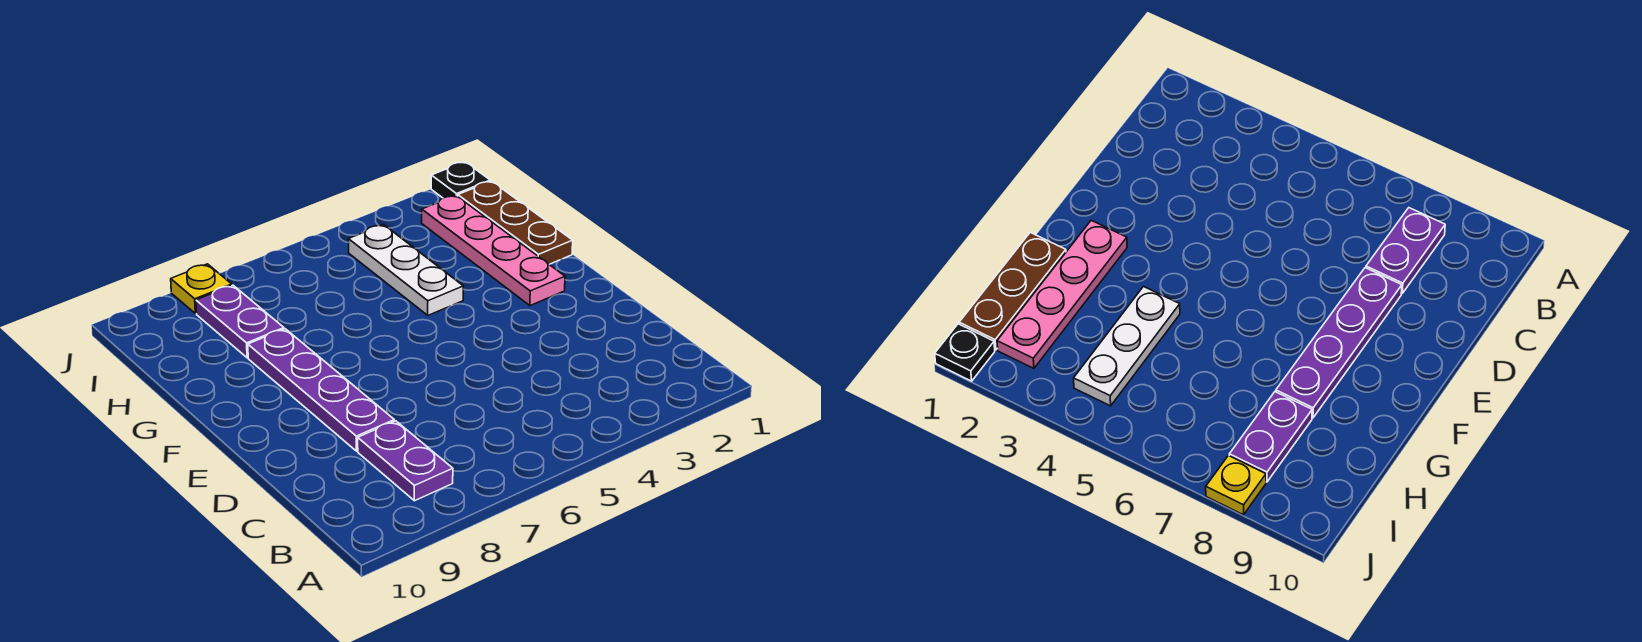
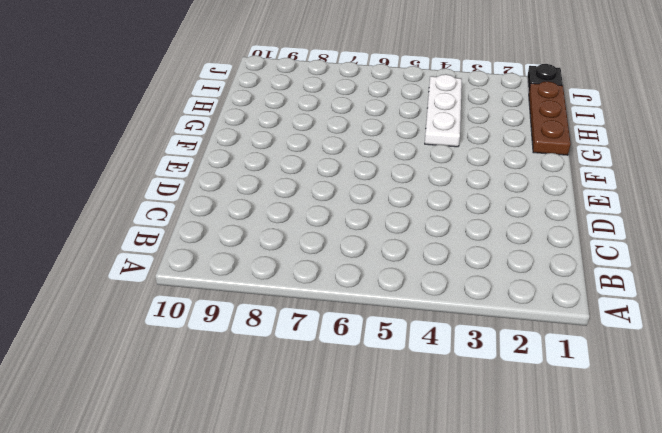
none -> purple plate B8:C8 level 1
none -> purple plate D8:G8 level 1

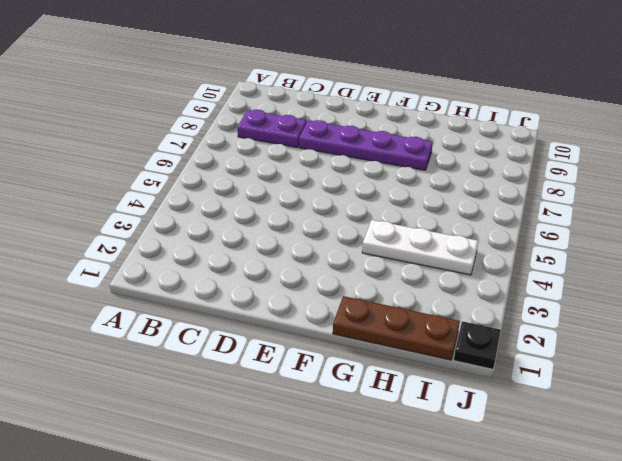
none -> pink plate F2:I2 level 1
none -> purple plate H8:I8 level 1

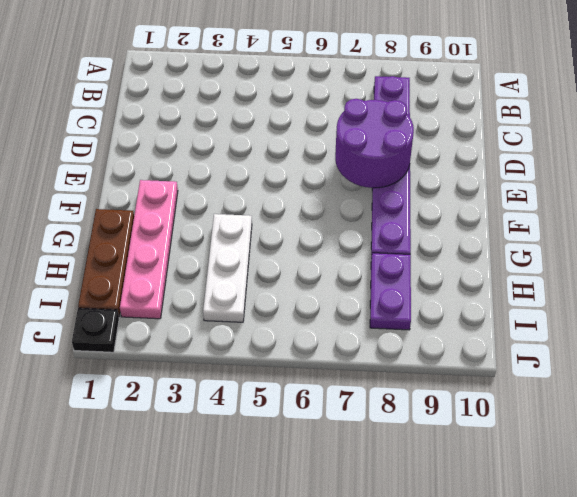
purple round brick D7:E8 level 2 -> none
none -> yellow plate J8 level 1

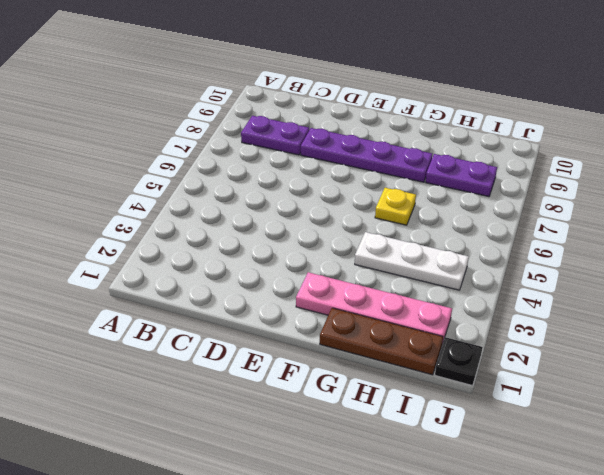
yellow plate G6 level 1 -> yellow plate J8 level 1

